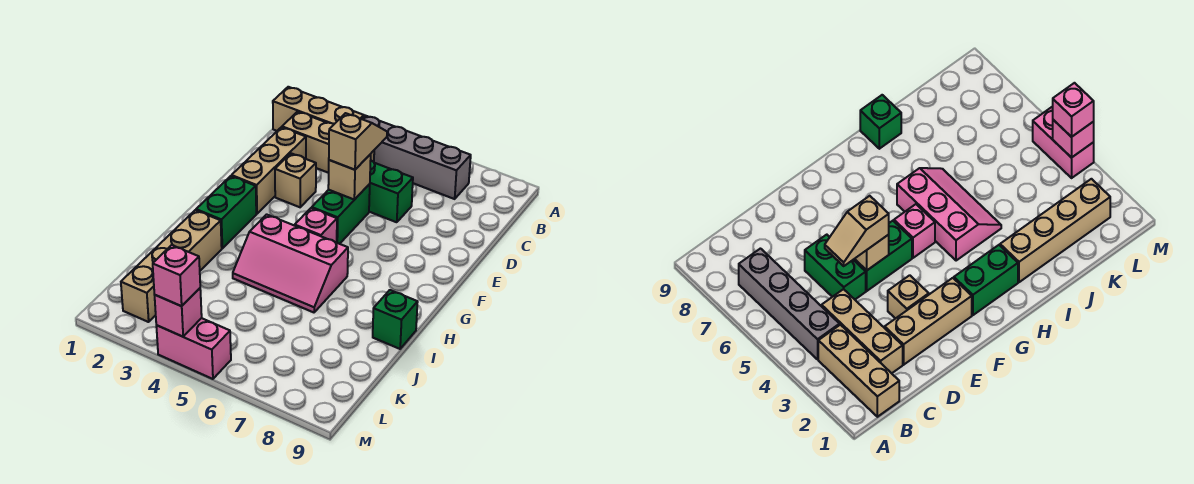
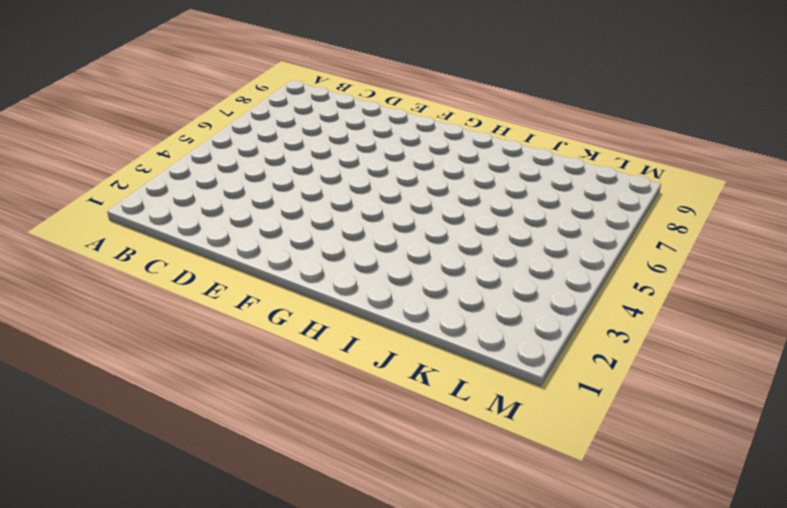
none -> tan brick B1:B3 level 1
none -> grey brick B4:B7 level 1
none -> tan brick C2:C4 level 1

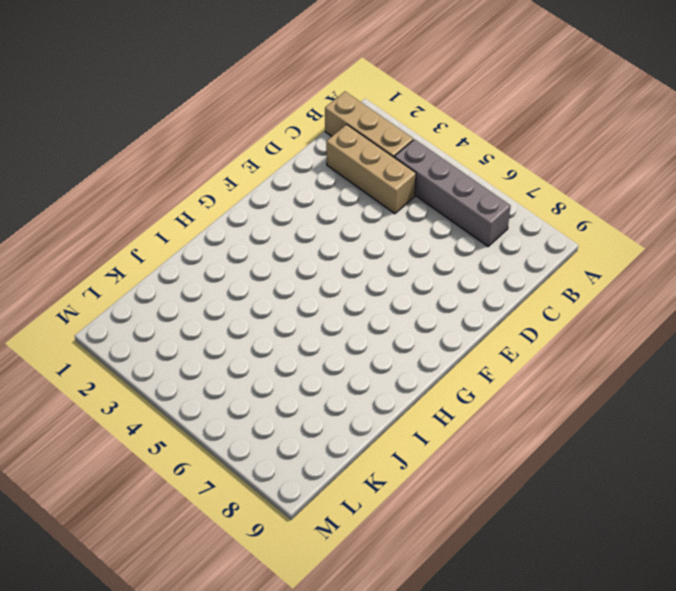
none -> tan brick D2:F2 level 1
none -> green brick D5:D6 level 1
none -> tan brick E3 level 1

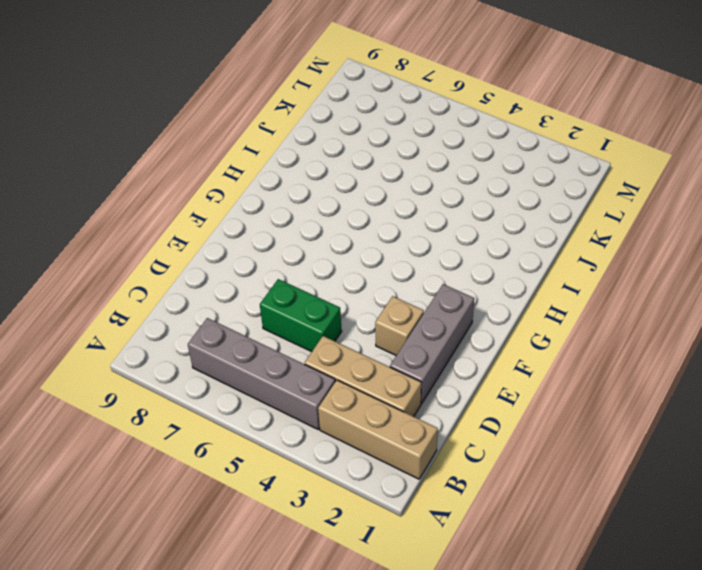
grey brick D2:F2 level 1 -> tan brick D2:F2 level 1
none -> green brick E5:F5 level 1
none -> green brick G2:H2 level 1
none -> pink brick G5 level 1

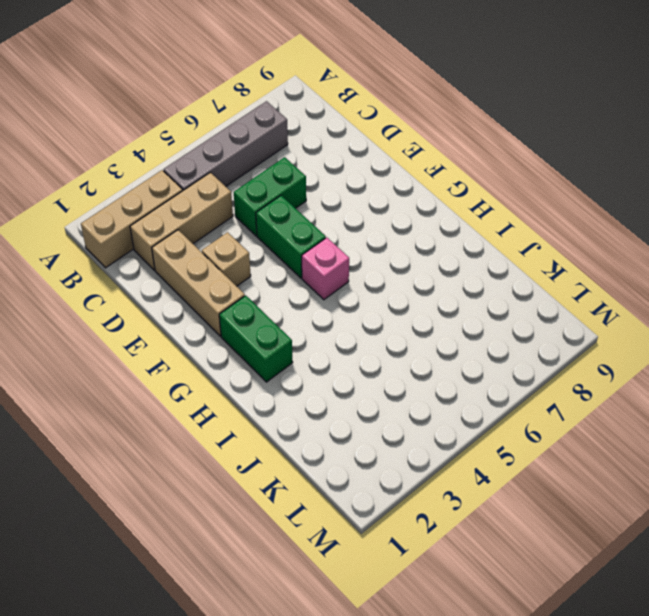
none -> pink slope H4:I6 level 1 top H
none -> tan brick I2:L2 level 1
none -> green brick I9 level 1

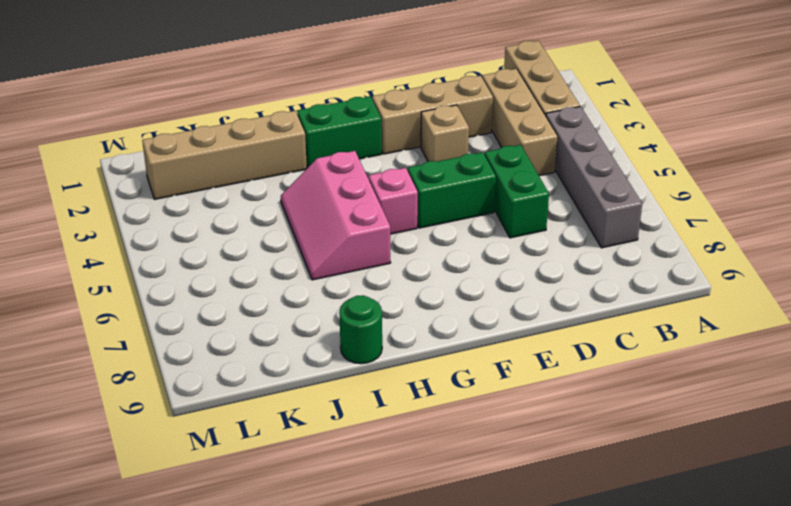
green round brick I9 level 1 -> green brick I9 level 1
none -> pink brick M4:M5 level 1
none -> tan brick E5 level 2
none -> pink brick M4 level 2

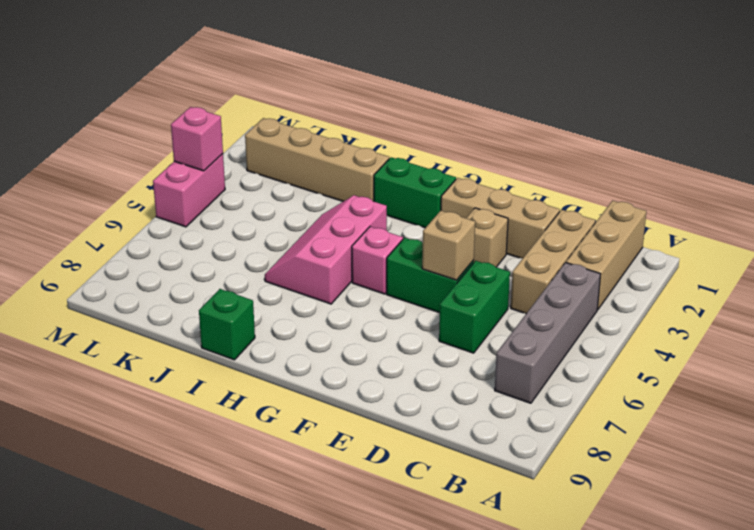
none -> tan slope D5:E5 level 3 top E
none -> pink brick M4 level 3

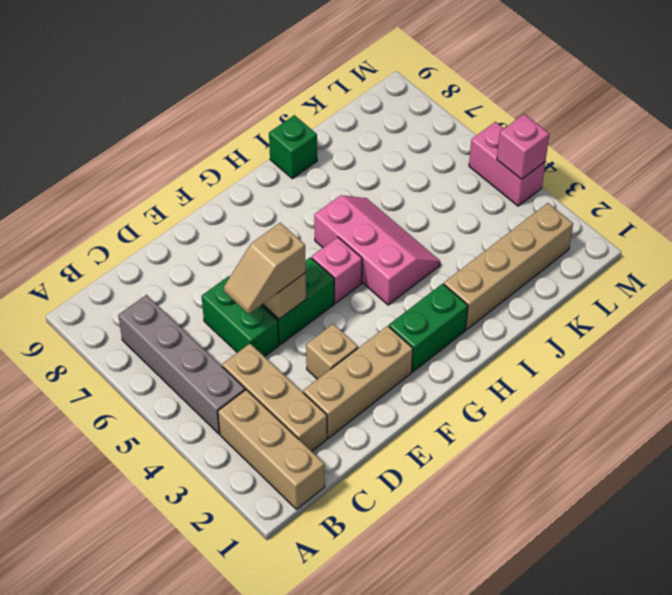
none -> pink brick M4 level 3

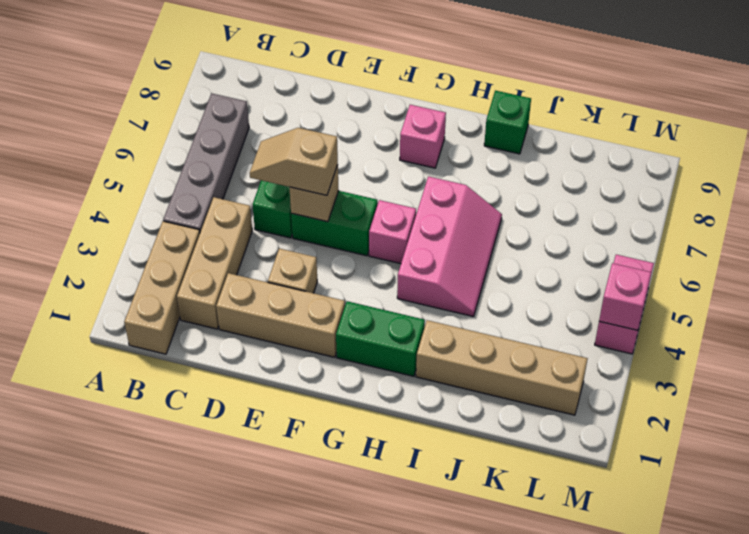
pink brick G8 level 1 -> pink brick M4 level 3

